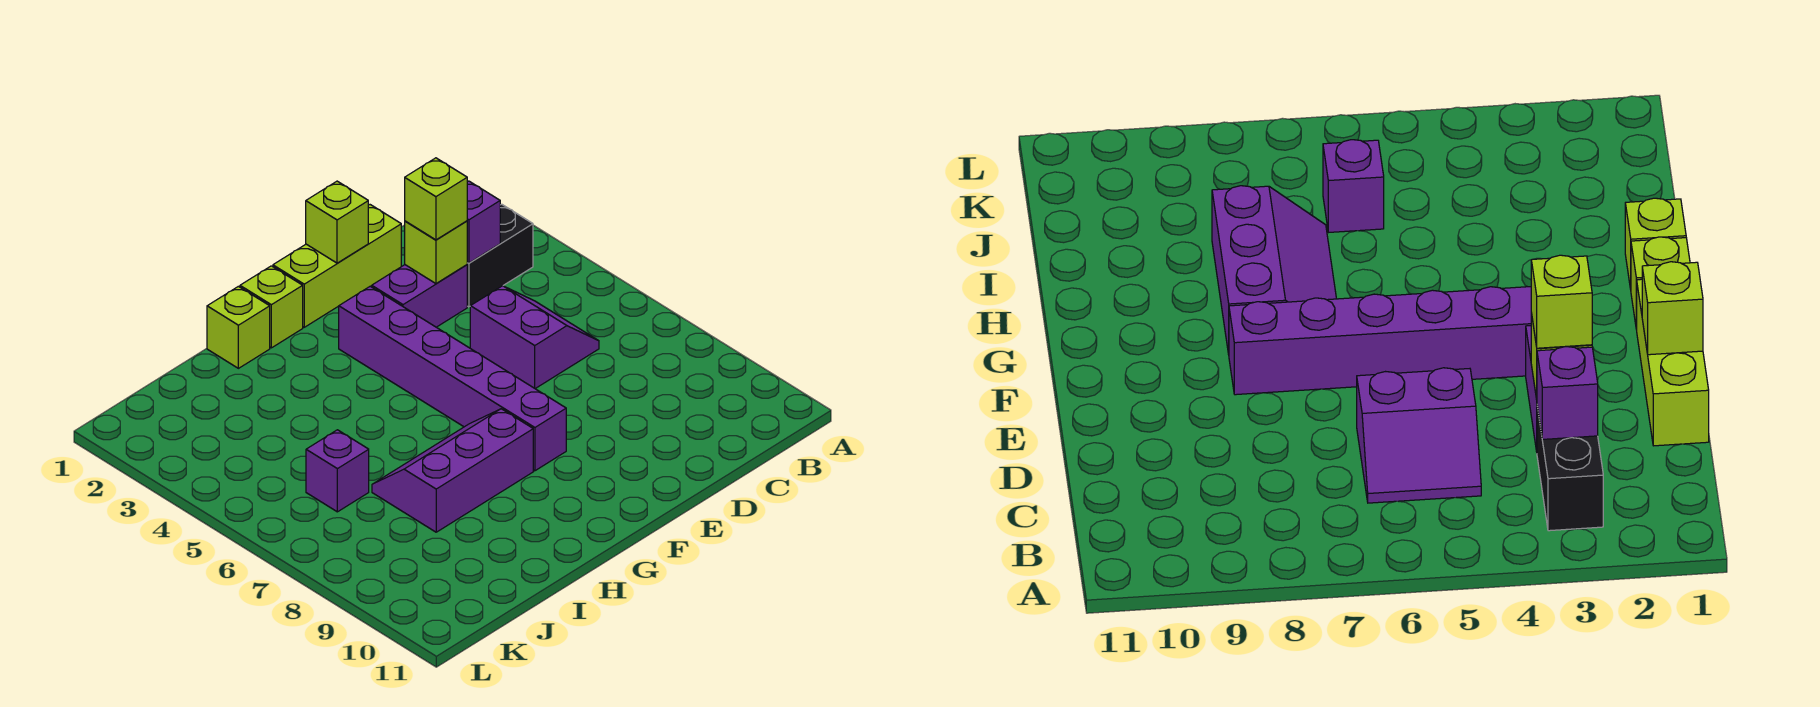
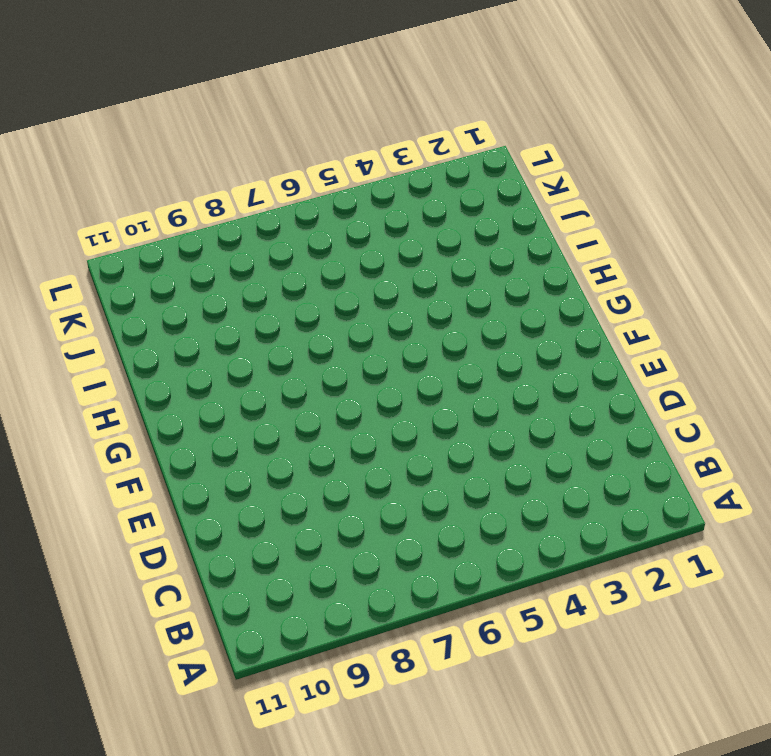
none -> black brick B3:C3 level 1
none -> purple slope C5:D6 level 1 top D
none -> lime brick D1:F1 level 1

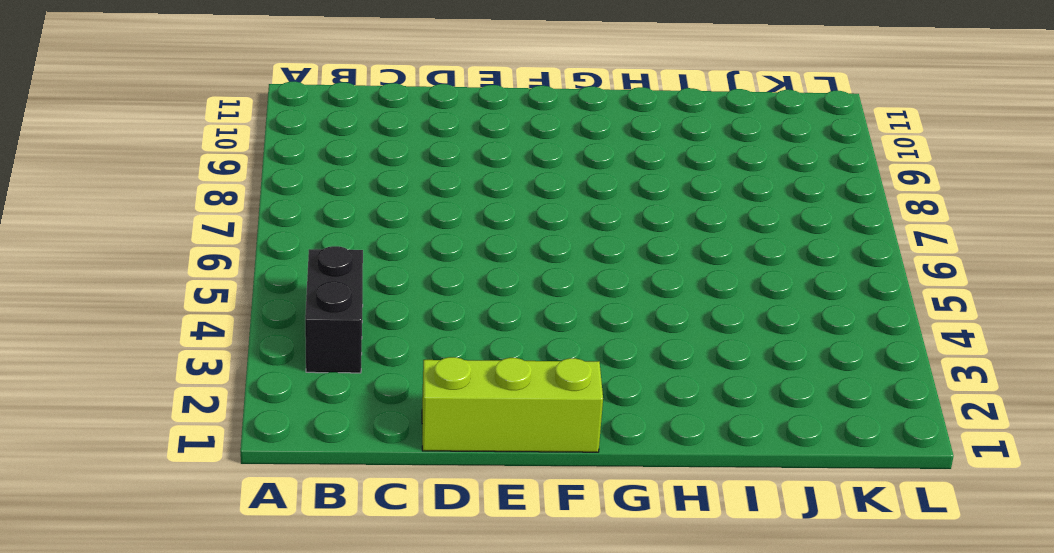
black brick B3:B4 level 1 -> black brick B3:C3 level 1
none -> purple slope C5:D6 level 1 top D
none -> purple brick D3:E3 level 1
none -> purple brick F3:F8 level 1

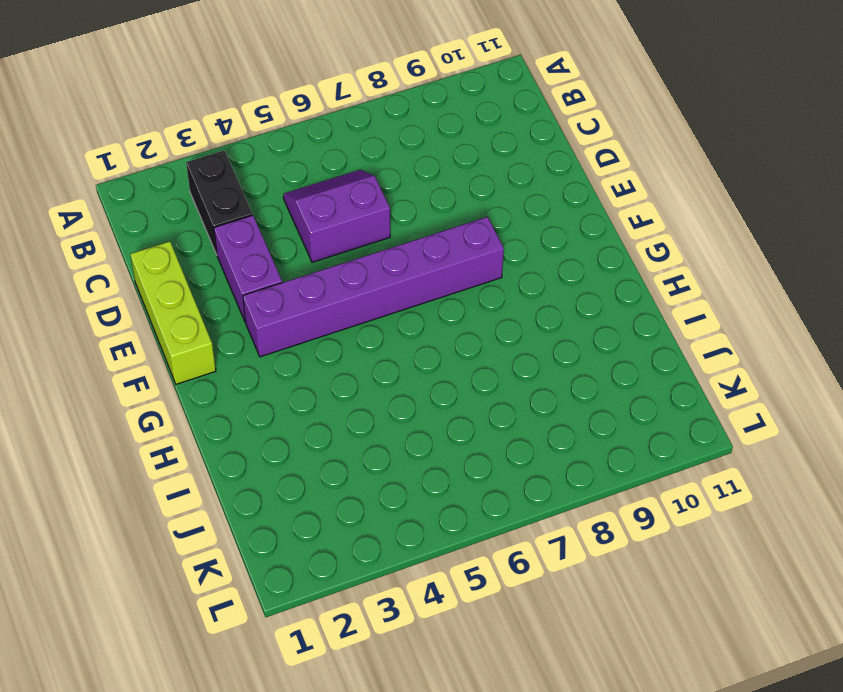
none -> lime brick G1 level 1
none -> purple slope G7:I8 level 1 top 8
none -> lime brick H1 level 1

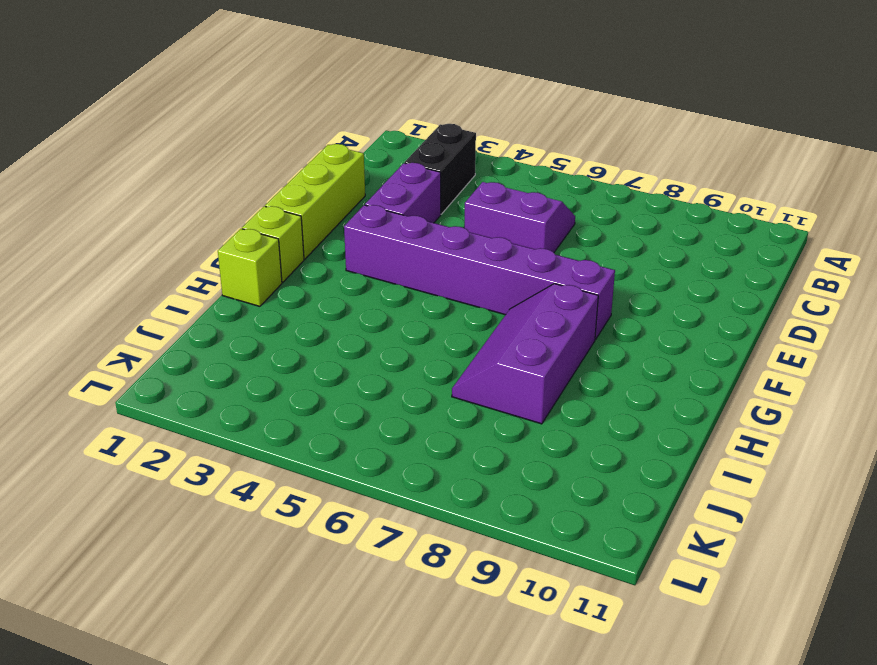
none -> purple brick J6 level 1
none -> purple brick C3 level 2
none -> lime brick D3 level 2

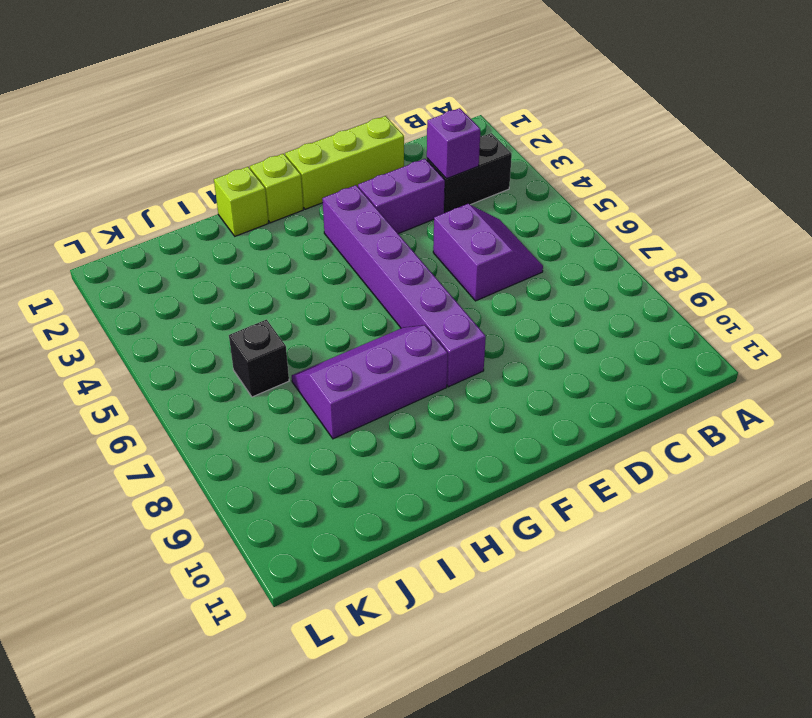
black brick J6 level 1 -> purple brick J6 level 1
none -> lime brick D3 level 2
none -> lime brick E1 level 2
none -> lime brick D3 level 3

